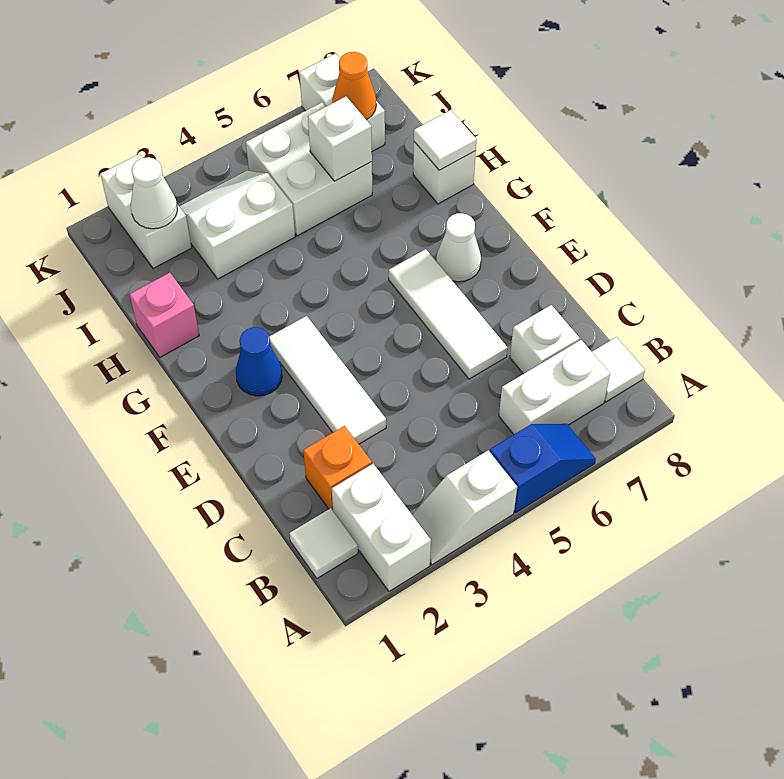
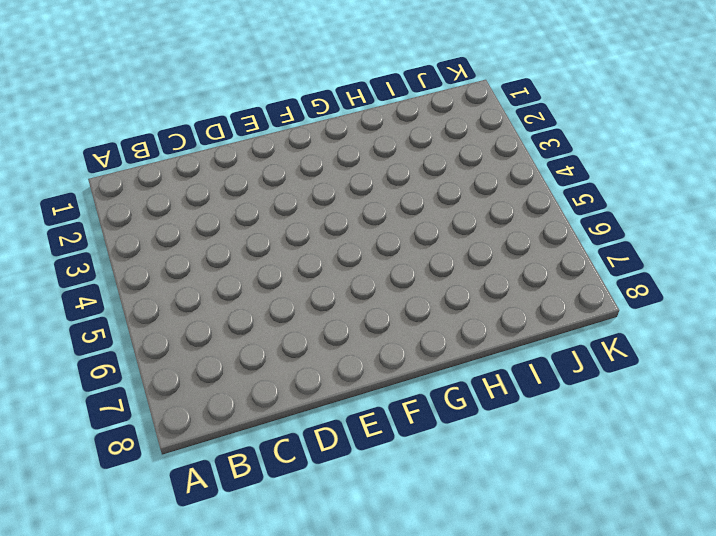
none -> white brick A2:B2 level 1
none -> white slope A3:A4 level 1 top 4
none -> blue slope A5:A6 level 1 top 5

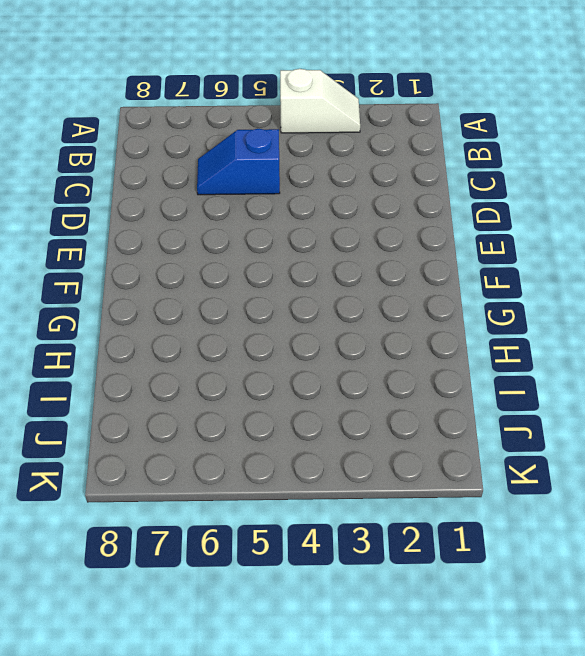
blue slope C5:C6 level 1 top 5 -> blue slope A5:A6 level 1 top 5
none -> white brick A2:B2 level 1
none -> white tile B1 level 1
none -> white brick B6:B7 level 1

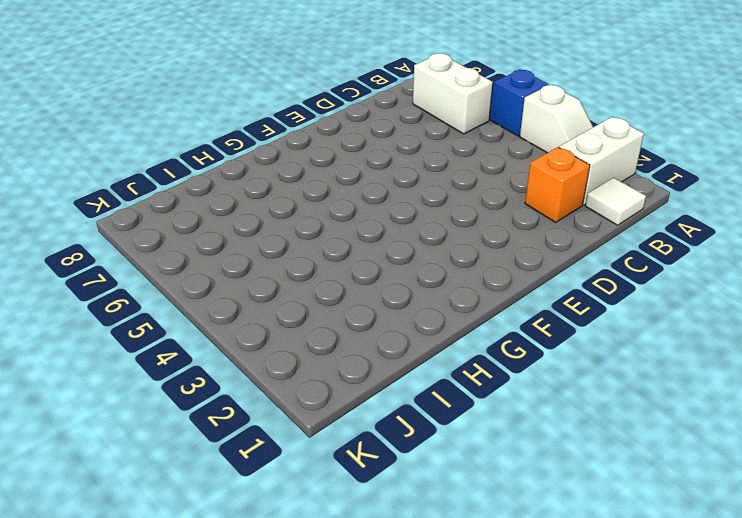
none -> white tile B8 level 1
none -> white brick C7 level 1
none -> white tile D3:F3 level 1

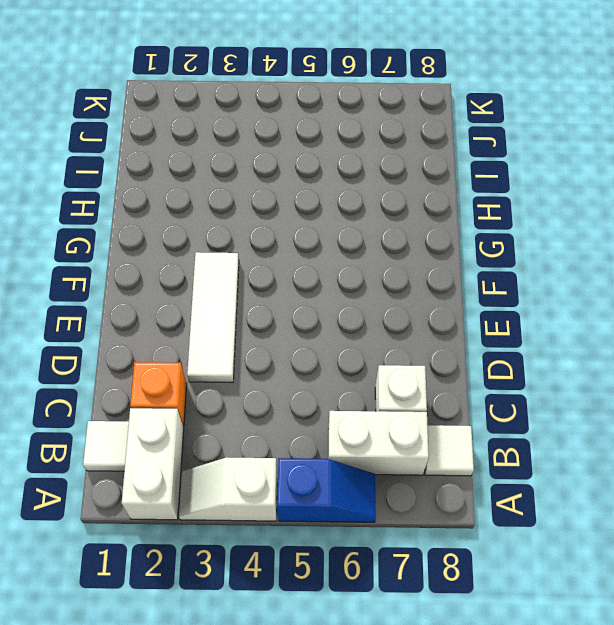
none -> white tile D6:F6 level 1
none -> blue cone F2 level 1
none -> white cone F7 level 1

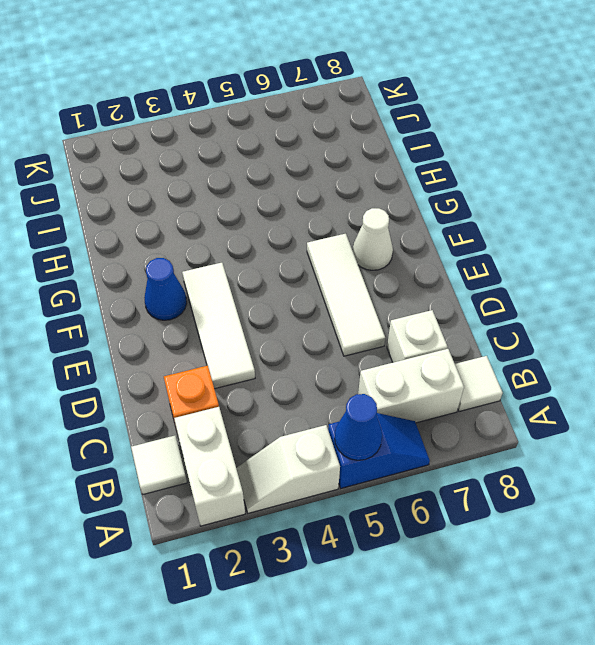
blue cone A5 level 2 -> none
none -> pink brick H1 level 1
none -> white brick H8 level 1
none -> white slope I3:J4 level 1 top I

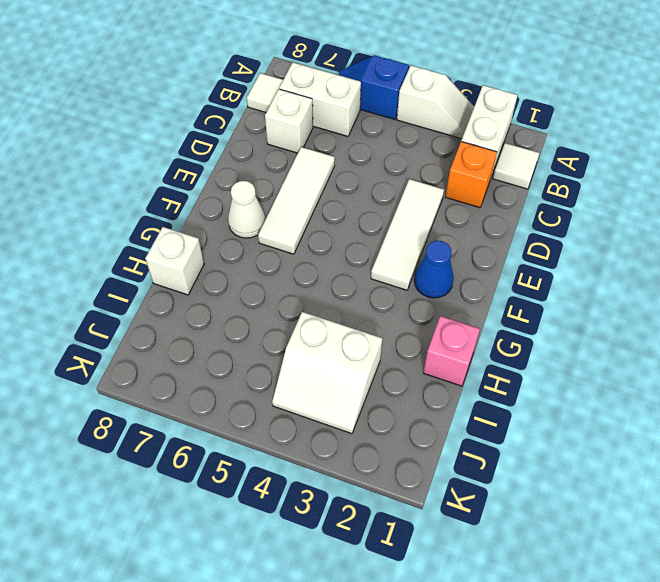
none -> white brick I5:J6 level 1
none -> white brick J2:K2 level 1
none -> white brick J7:K7 level 1

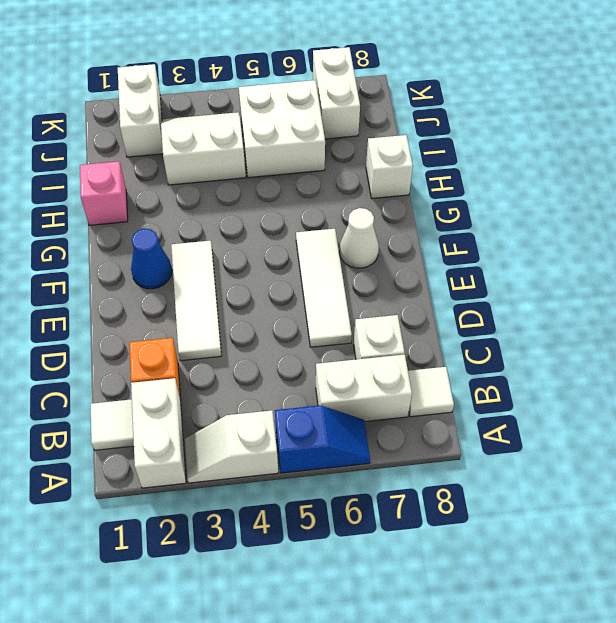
none -> white tile H8 level 2
none -> white brick I6 level 2
none -> white cone J2 level 2

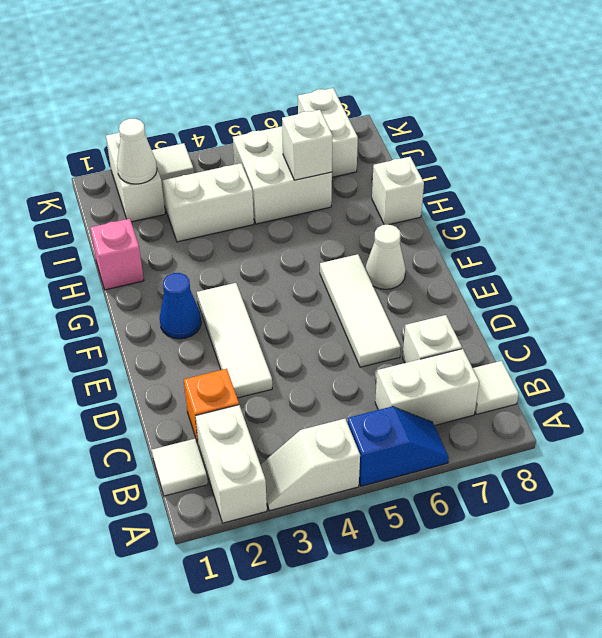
white tile K3 level 1 -> white tile H8 level 2
none -> orange cone J7 level 2

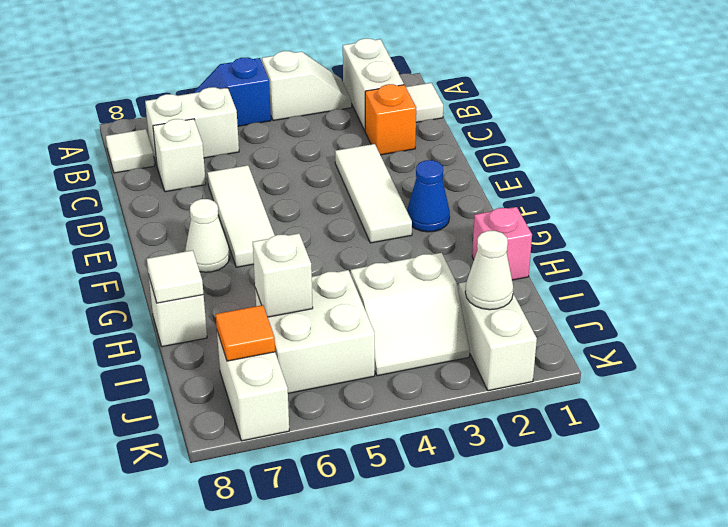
orange tile J7 level 2 -> orange cone J7 level 2

